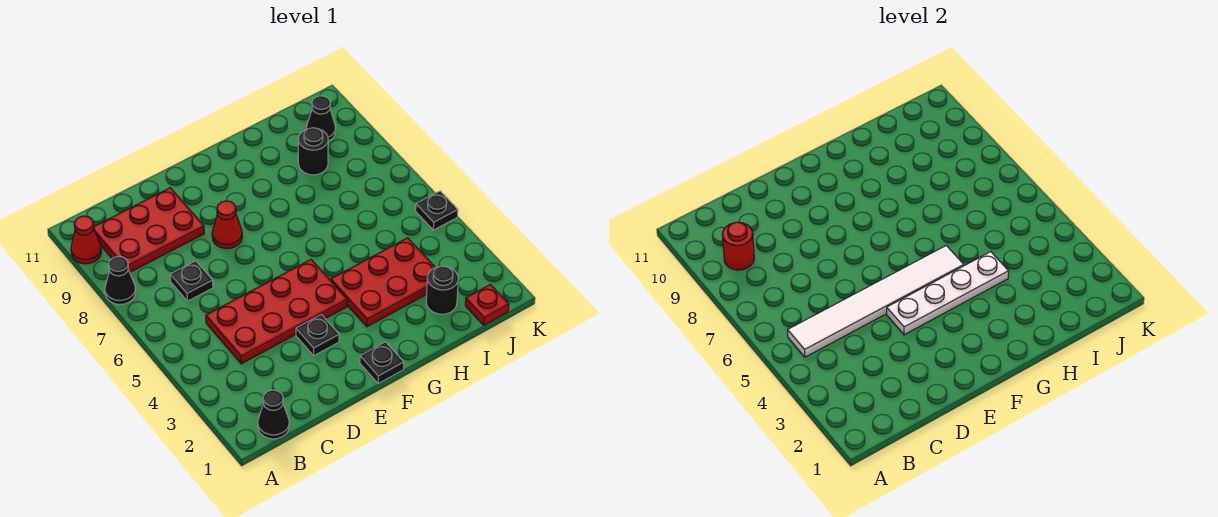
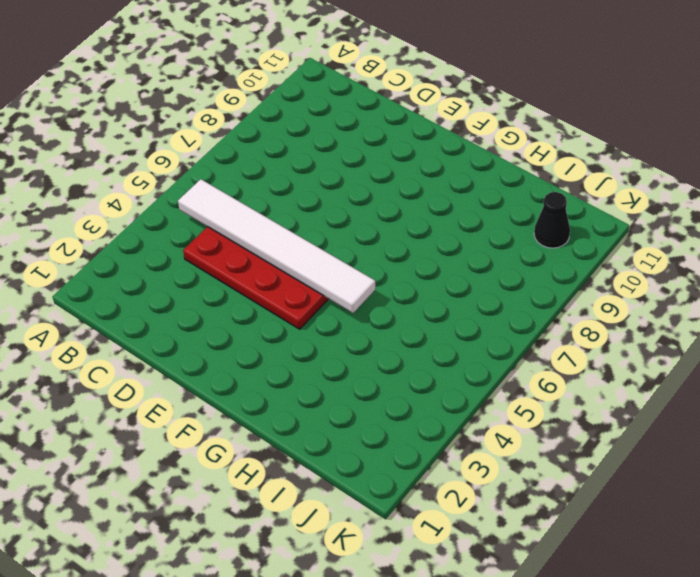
none -> black cone A8 level 1
none -> red cone A10 level 1
none -> black cone B1 level 1

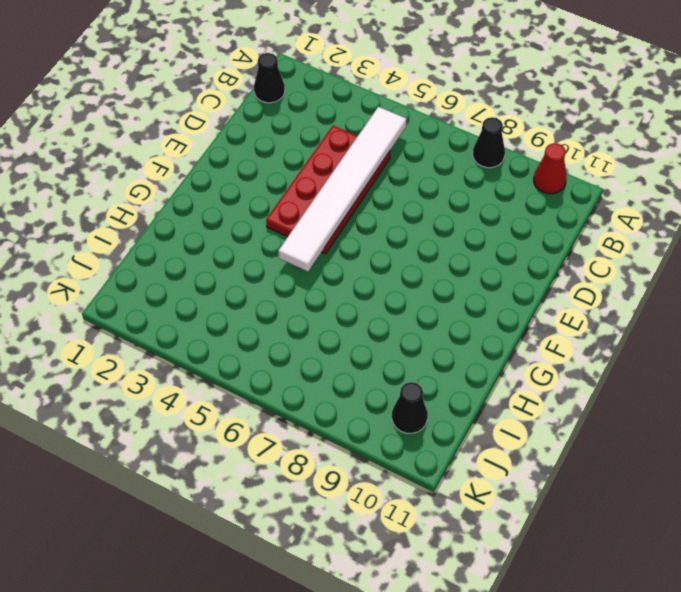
none -> red plate B9:D10 level 1
none -> black plate C7 level 1
none -> black plate E3 level 1

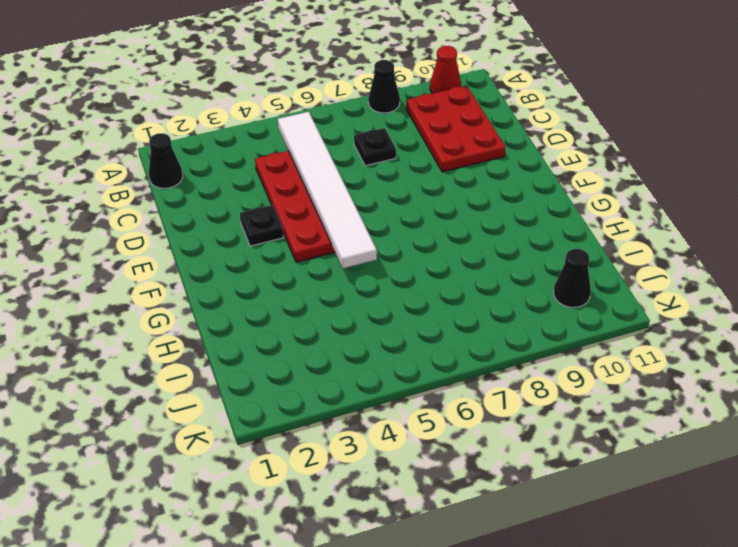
none -> red cone E8 level 1
none -> black plate F1 level 1
none -> red plate G3:I4 level 1

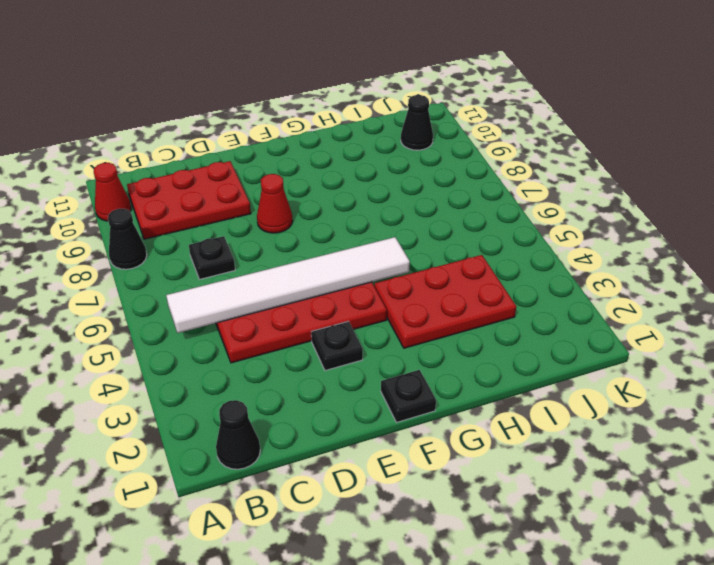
none -> black round brick I2 level 1
none -> black round brick I9 level 1
none -> red plate J1 level 1

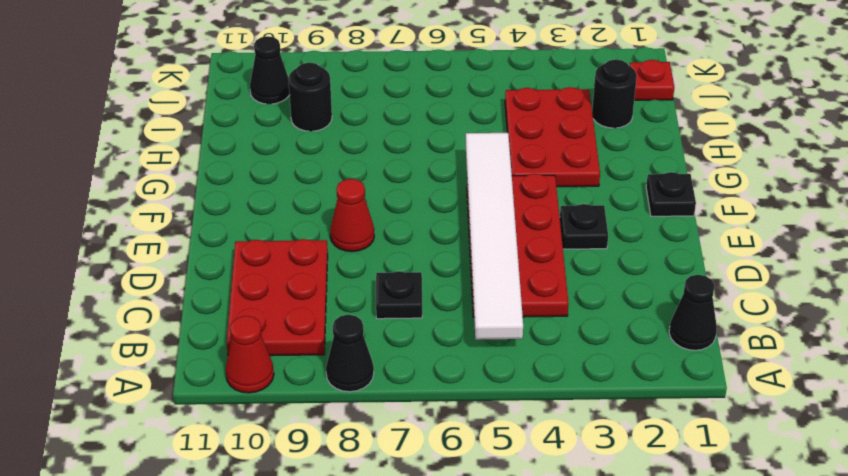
none -> black plate K5 level 1
none -> red round brick B9 level 2
none -> white plate E4:H4 level 2

